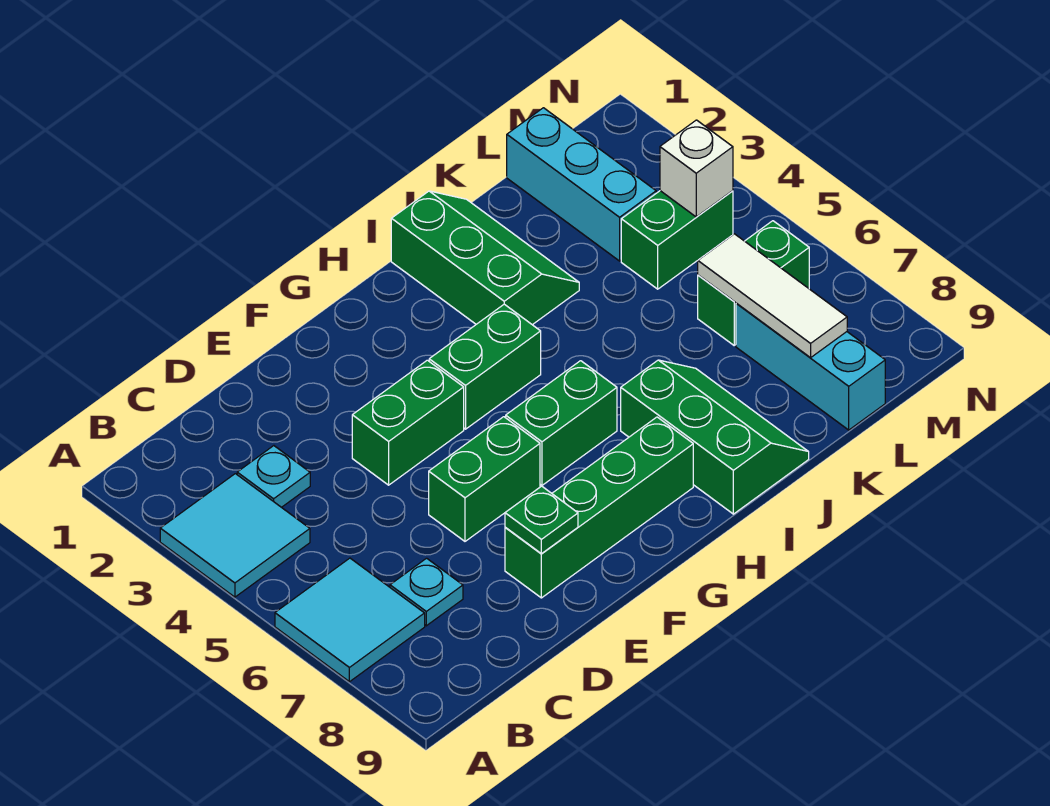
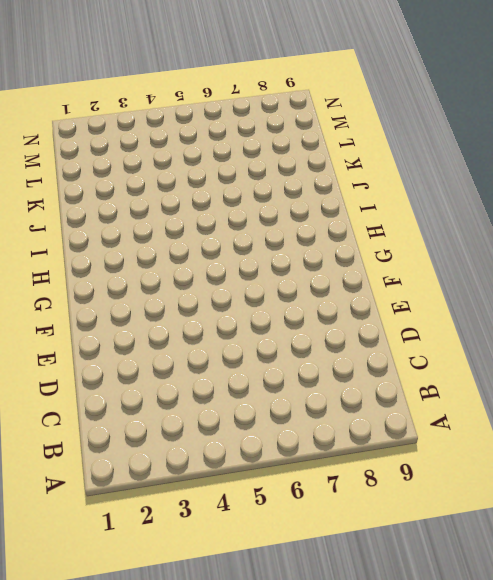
none -> cyan tile A3:B4 level 1
none -> cyan tile A6:B7 level 1
none -> cyan plate C3 level 1

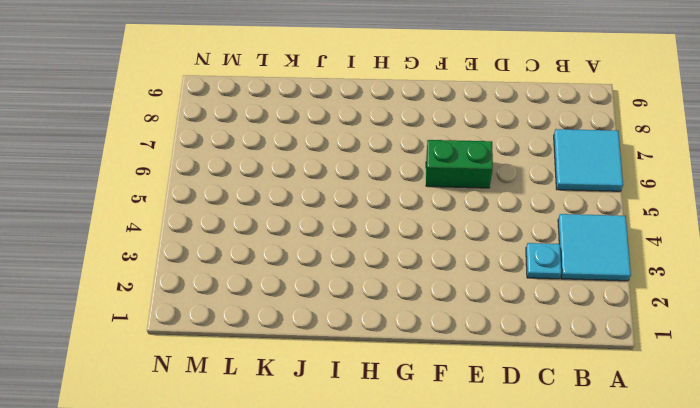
none -> cyan plate C7 level 1
none -> green brick E4:F4 level 1
none -> green brick E8:H8 level 1

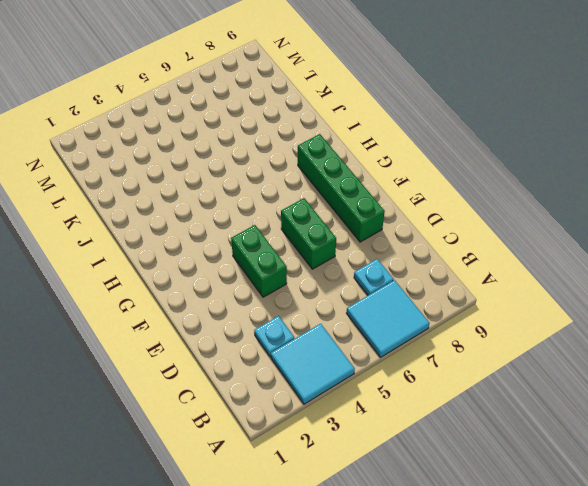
none -> green brick G4:H4 level 1
none -> green brick G6:H6 level 1
none -> green slope I1:J3 level 1 top I

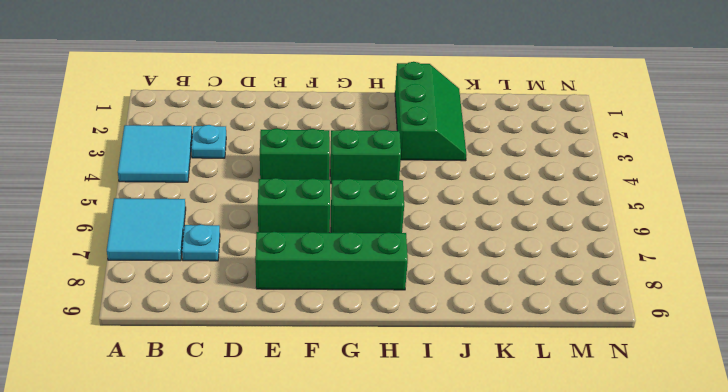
none -> green slope I7:J9 level 1 top I
none -> cyan brick L1:L3 level 1
none -> green brick L4:M4 level 1

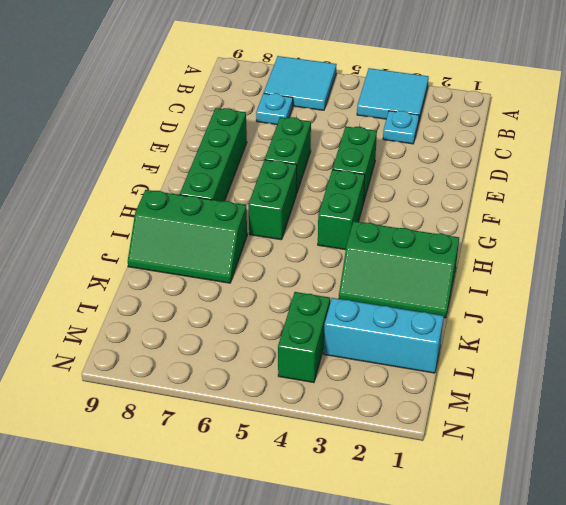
none -> green brick L6:M6 level 1
none -> cyan brick L7:L9 level 1
none -> green plate E8 level 2

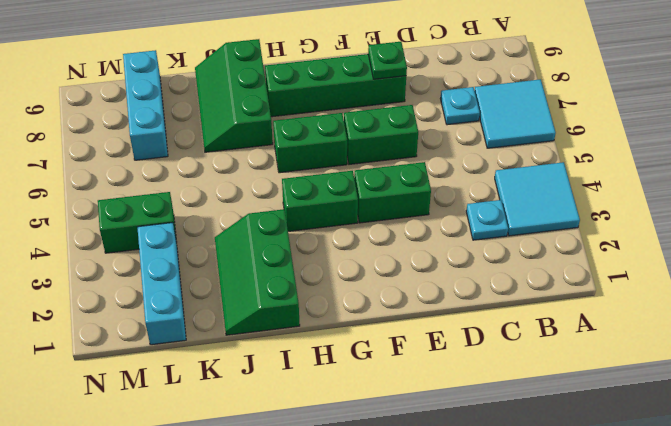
none -> green brick L6:M6 level 1
none -> white tile L6:L8 level 2
none -> white brick M4 level 2

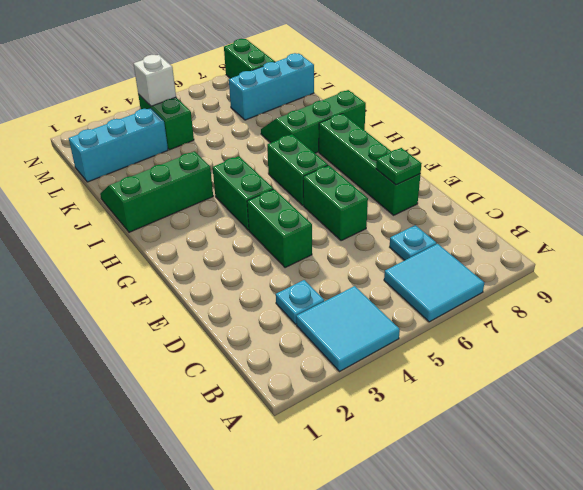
green brick M8:N8 level 1 -> green brick L6:M6 level 1
none -> white tile L6:L8 level 2

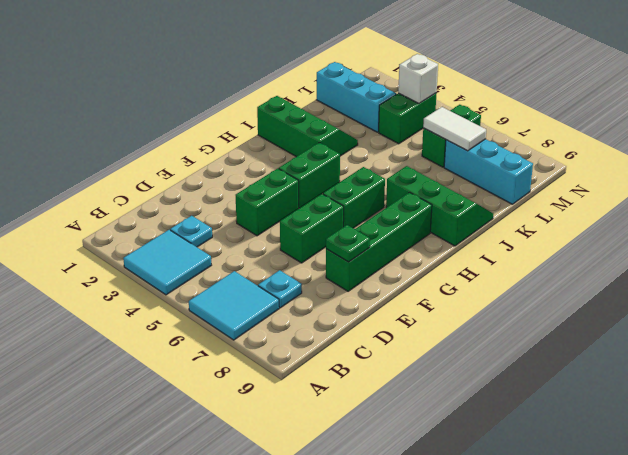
white tile L6:L7 level 2 -> white tile L6:L8 level 2

